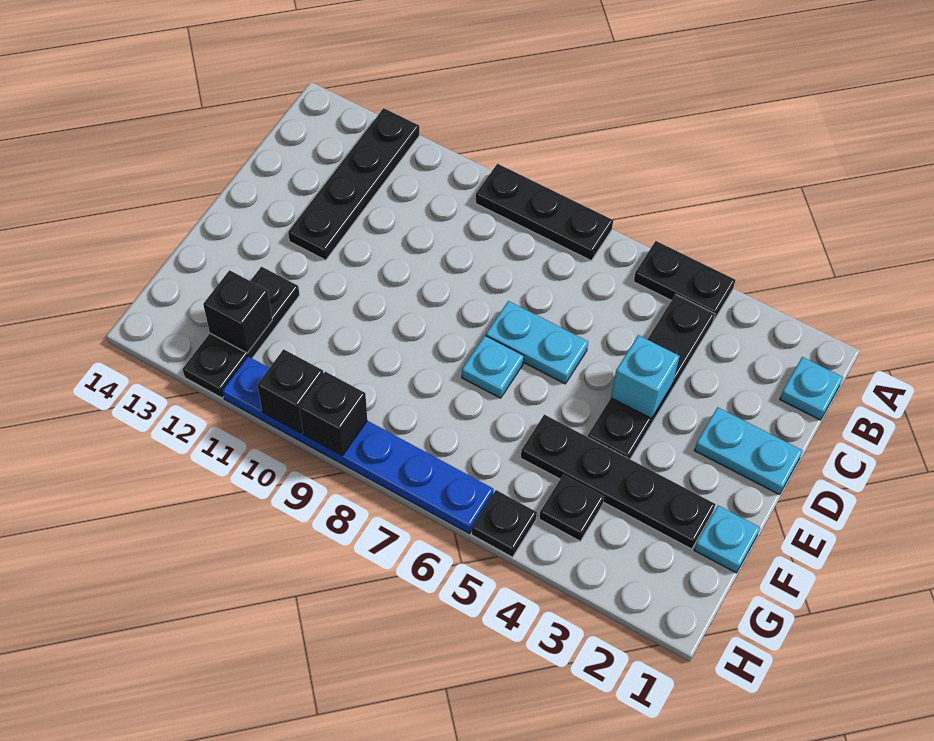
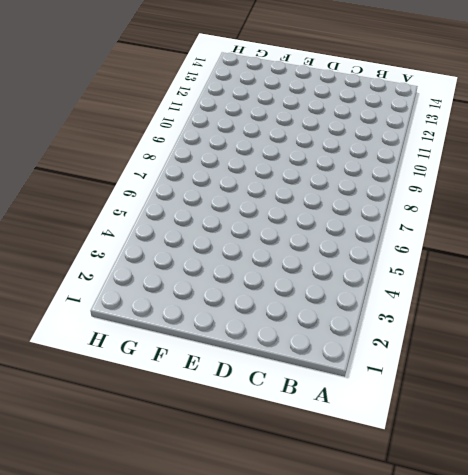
none -> black plate A4:A5 level 1
none -> black plate A7:A9 level 1
none -> black plate A12:D12 level 1

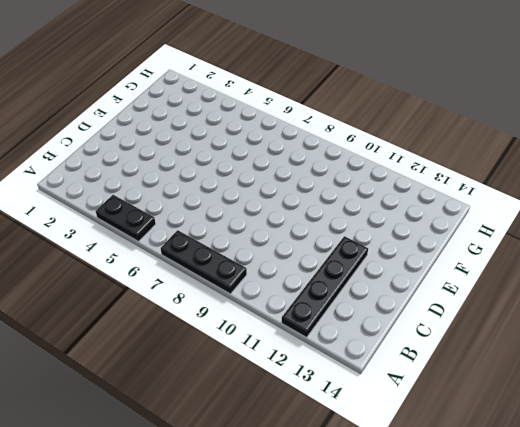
none -> cyan plate B1 level 1
none -> black plate B4:E4 level 1
none -> cyan plate D1:D2 level 1

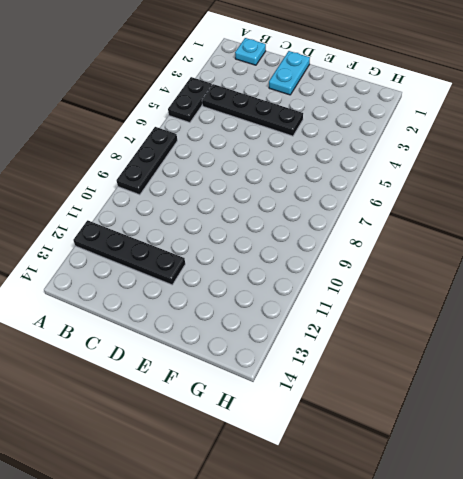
none -> cyan plate D6:D7 level 1
none -> cyan plate E7 level 1
none -> cyan plate F1 level 1

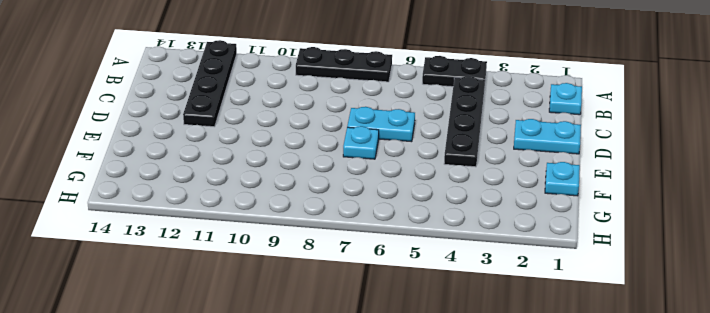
none -> black plate F2:F5 level 1
none -> black plate F12:H12 level 1
none -> black plate G4 level 1

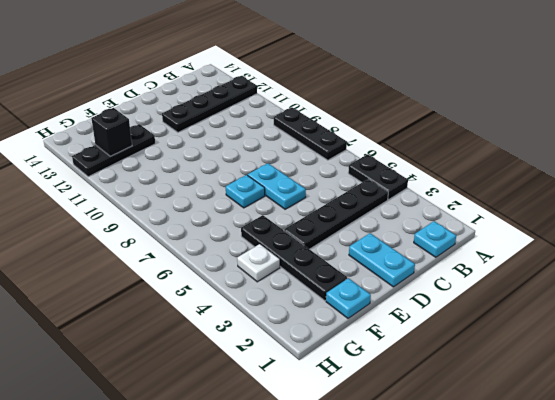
white plate G4 level 1 -> black plate G4 level 1
none -> black plate H5 level 1
none -> blue plate H6:H11 level 1
none -> cyan brick D4 level 2

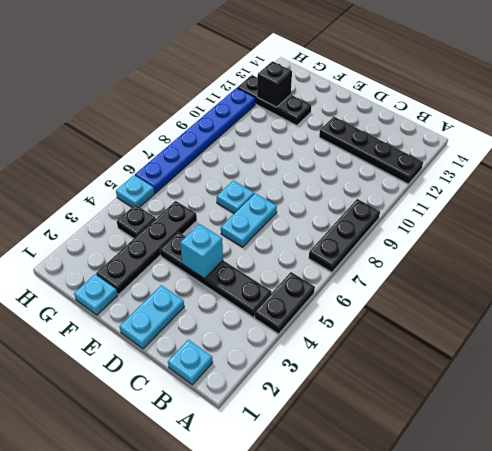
cyan plate H5 level 1 -> black plate H5 level 1
none -> black brick H9 level 2
none -> black brick H10 level 2

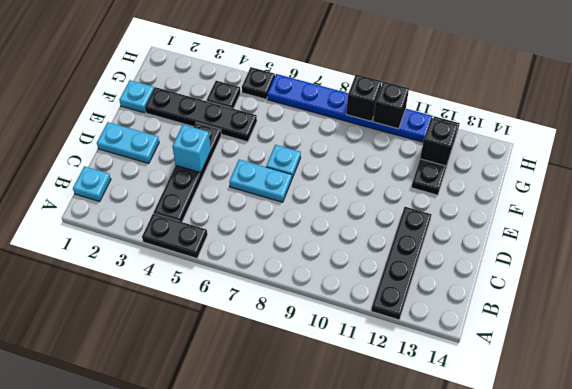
none -> black plate A7:A9 level 1

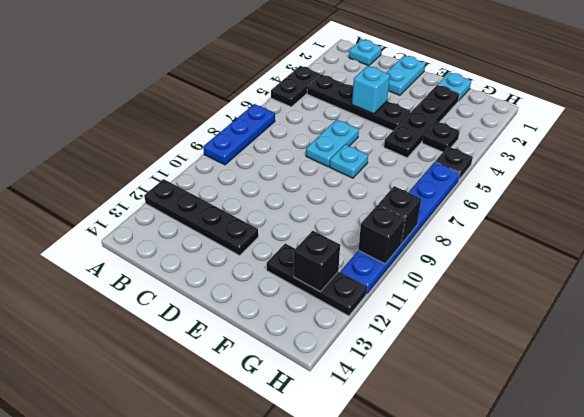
blue plate A7:A9 level 1 -> black plate A7:A9 level 1

